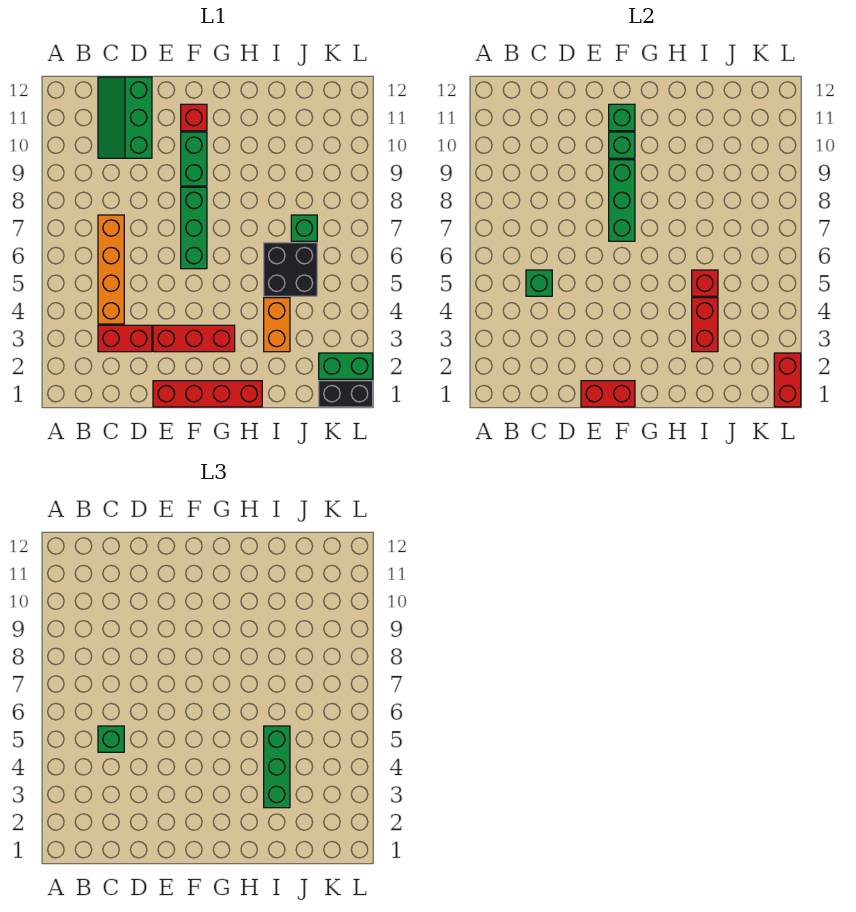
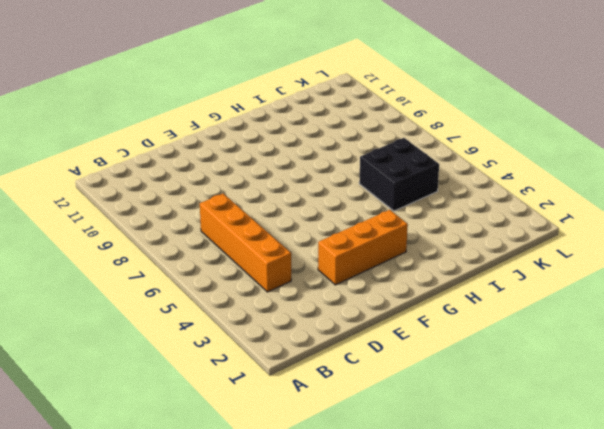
orange brick E3:G3 level 1 -> red brick E3:G3 level 1
none -> red brick C3:D3 level 1
none -> green slope C10:D12 level 1 top D
none -> red brick E1:H1 level 1

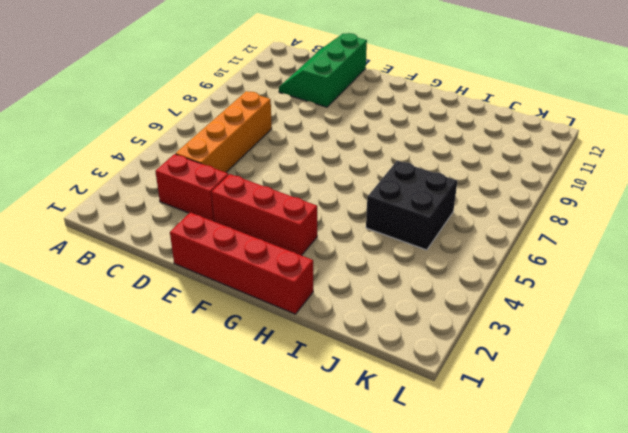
none -> green brick F6:F8 level 1
none -> green brick F9:F10 level 1
none -> red brick F11 level 1

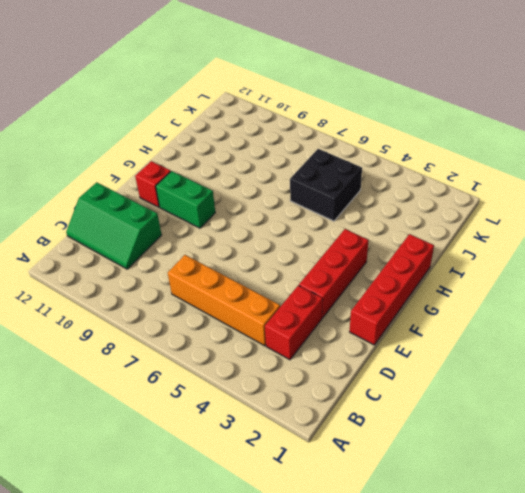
none -> green brick F6:F8 level 1
none -> orange brick I3:I4 level 1
none -> green brick J7 level 1

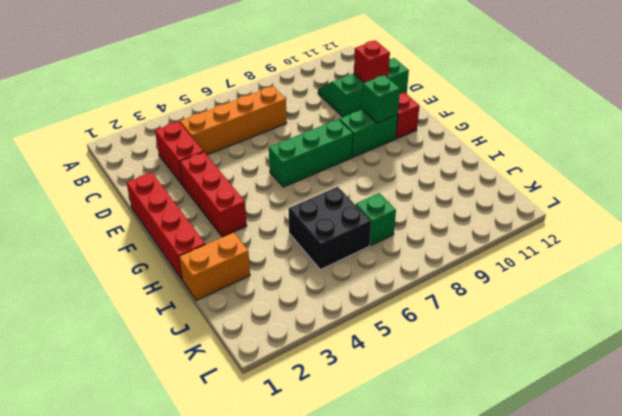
red brick D11 level 2 -> red brick I5 level 2
orange brick I1:I2 level 1 -> orange brick I3:I4 level 1
none -> black brick K1:L1 level 1
none -> green brick K2:L2 level 1
none -> green brick C5 level 2

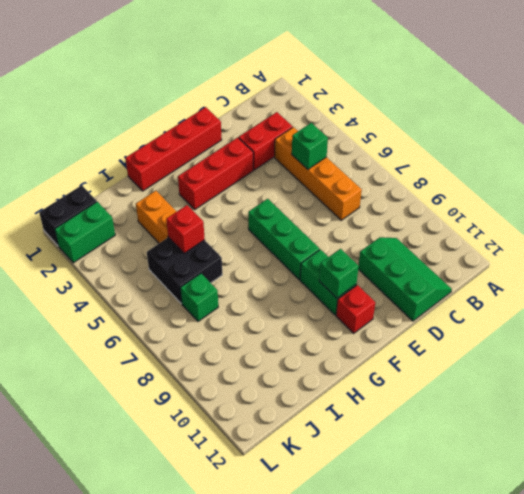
none -> red brick E1:F1 level 2
none -> green brick F7:F9 level 2
none -> green brick F11 level 2

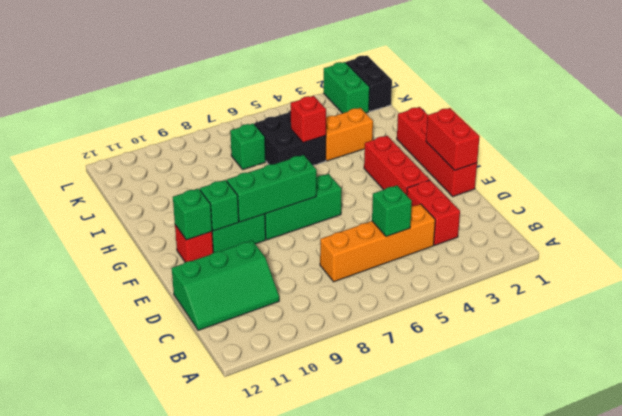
none -> red brick I3:I4 level 2
none -> red brick L1:L2 level 2
none -> green brick C5 level 3

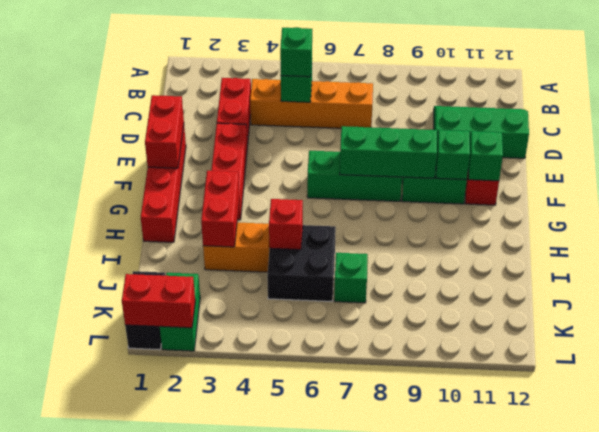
red brick H3:I3 level 2 -> red brick I3:I4 level 2
none -> green brick I3:I5 level 3

